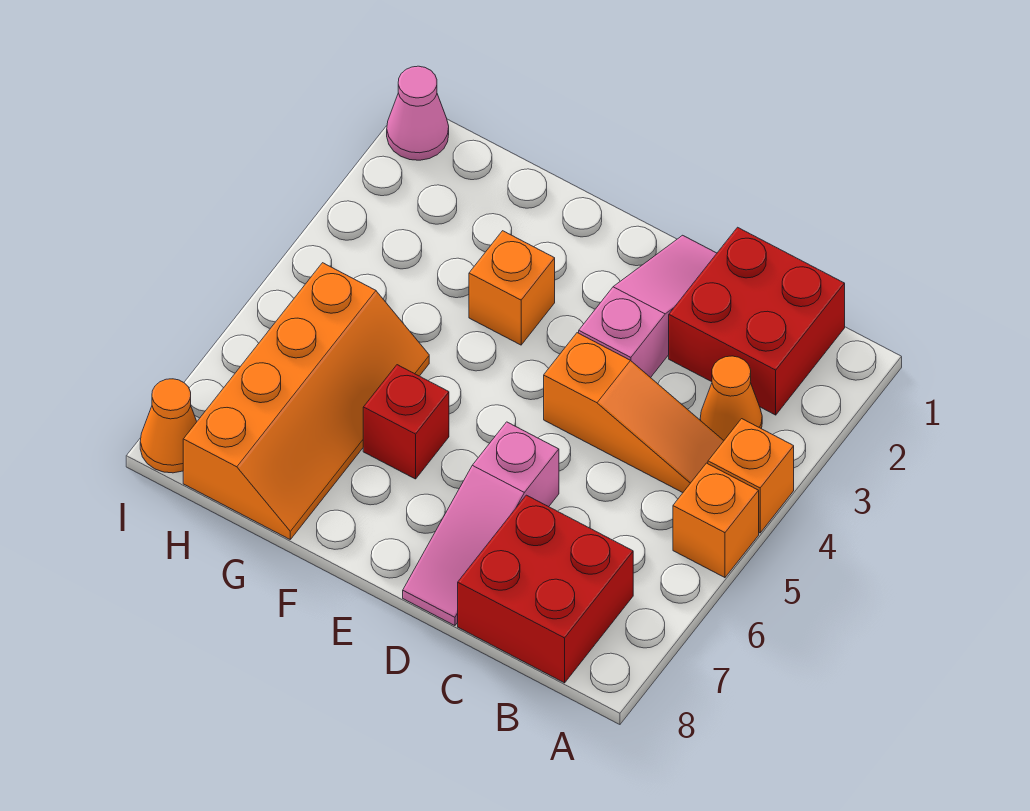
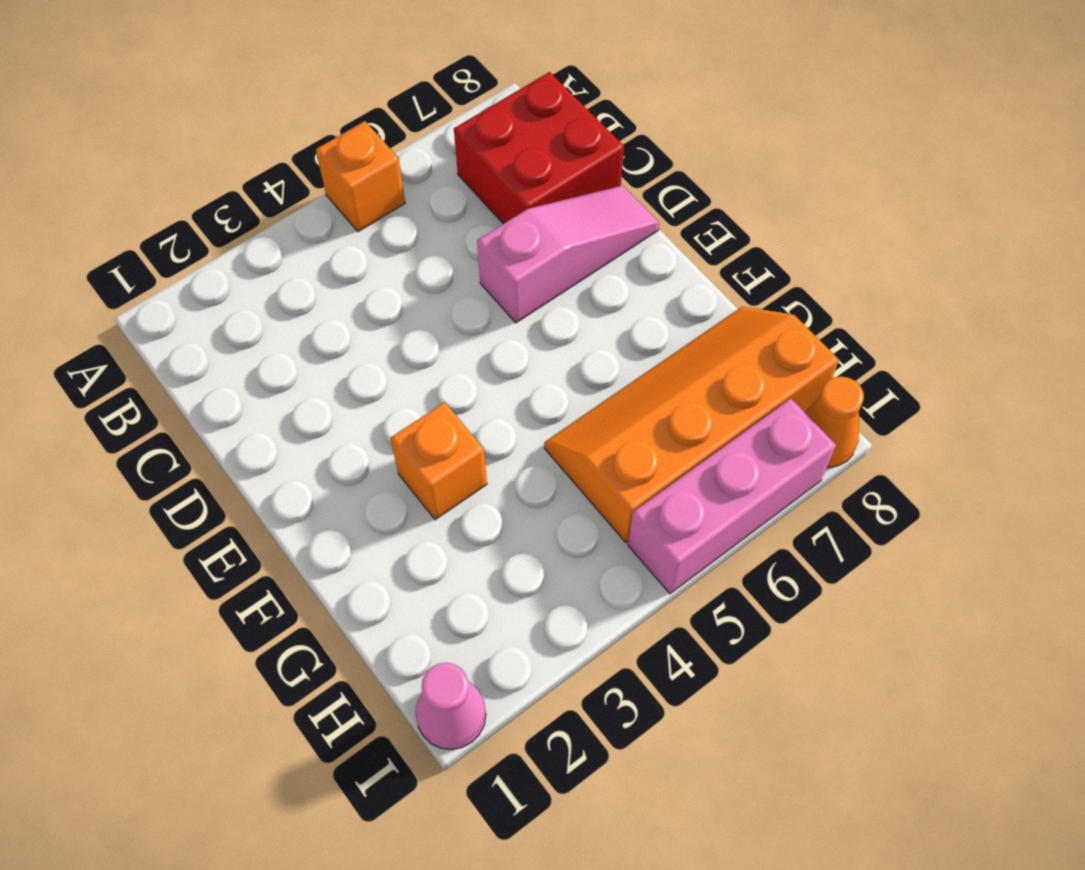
pink brick I5:I7 level 1 -> none
none -> orange brick A4 level 1
none -> red brick B1:C2 level 1
none -> orange cone B3 level 1

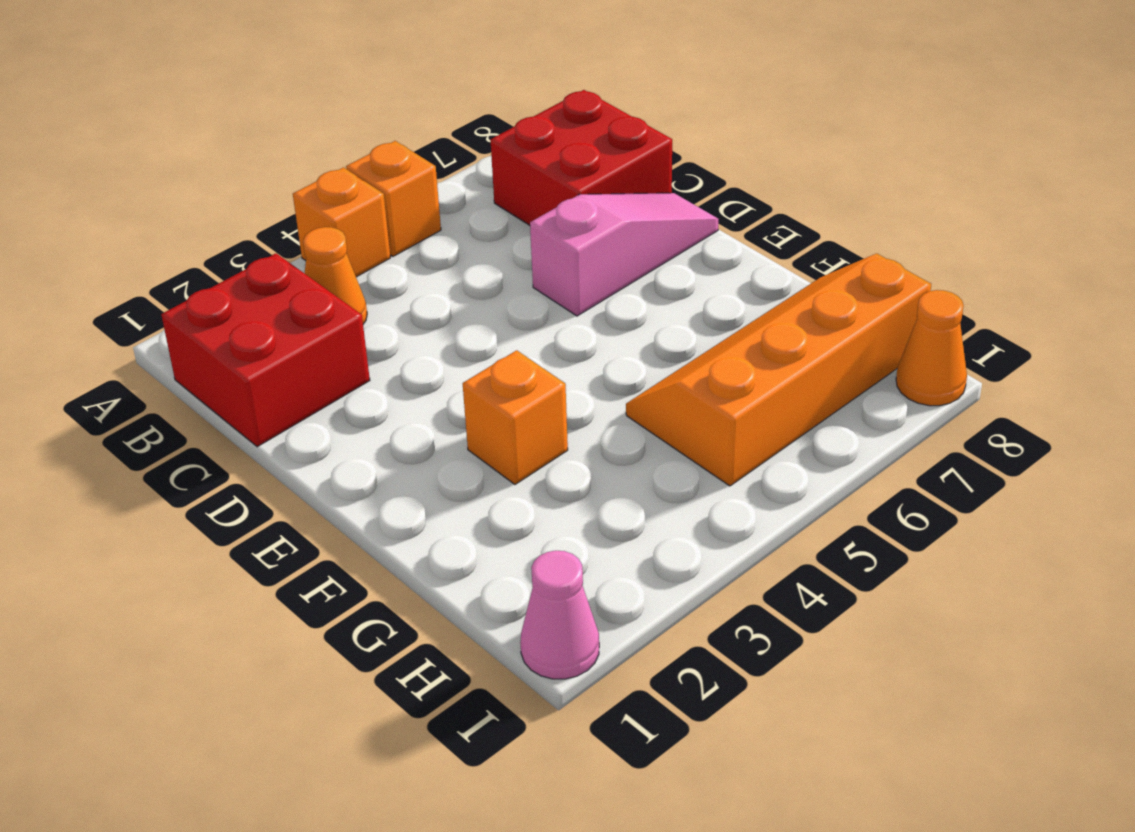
none -> orange slope B4:D4 level 1 top D
none -> pink slope D1:D3 level 1 top 3
none -> red brick F6 level 1

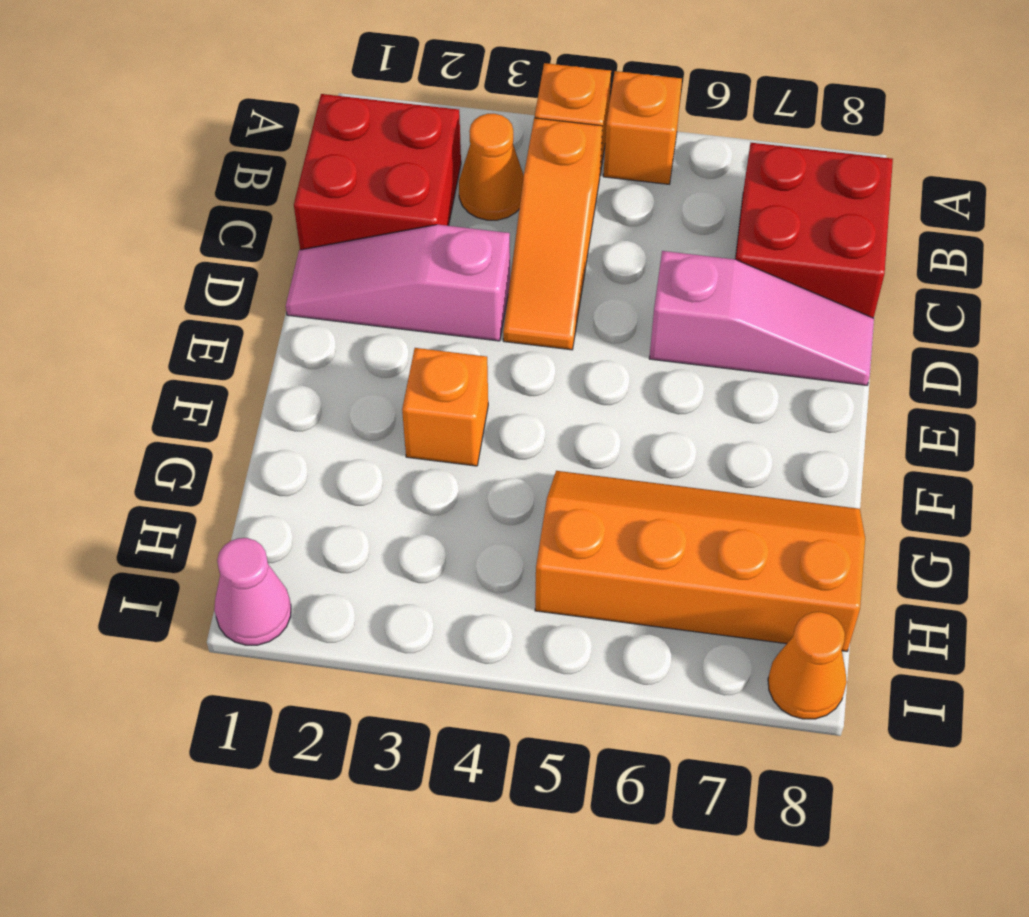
orange slope B4:D4 level 1 top B -> orange slope B4:D4 level 1 top D
none -> red brick F6 level 1

